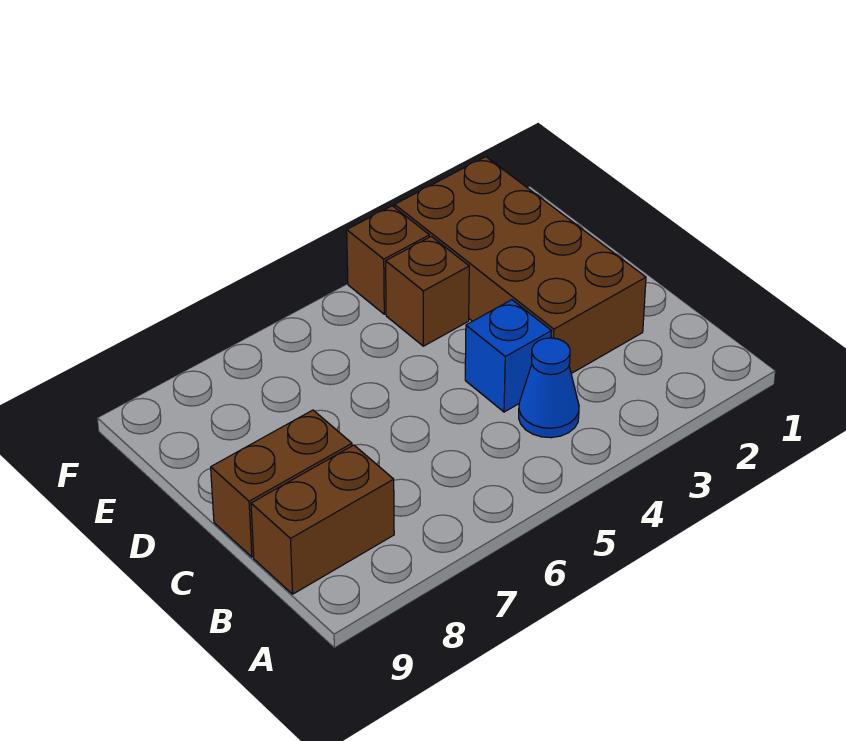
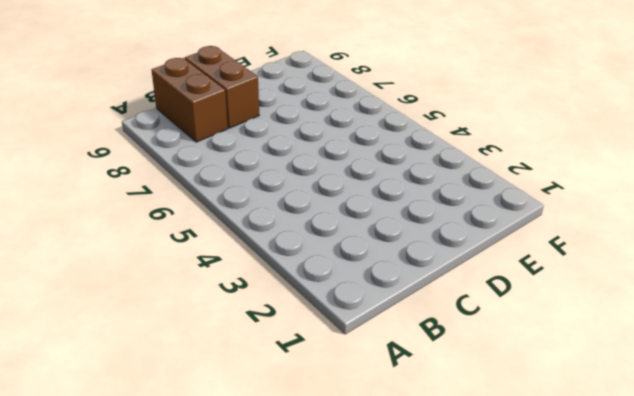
none -> blue cone B4 level 1
none -> brown brick C2:F3 level 1

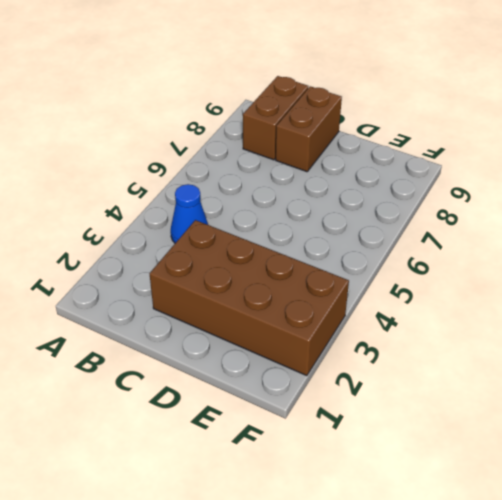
none -> blue brick C4 level 1
none -> brown brick E4 level 1

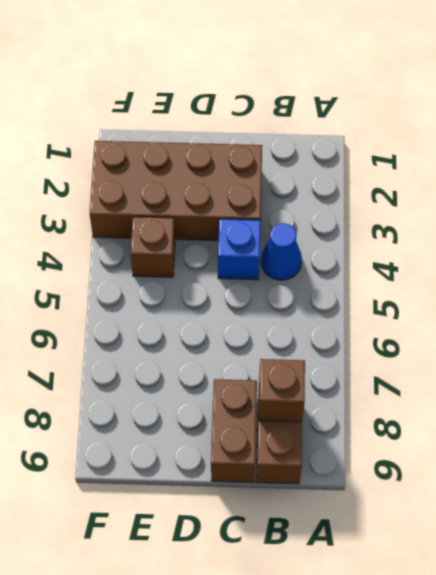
brown brick B8 level 2 -> brown brick F4 level 1

